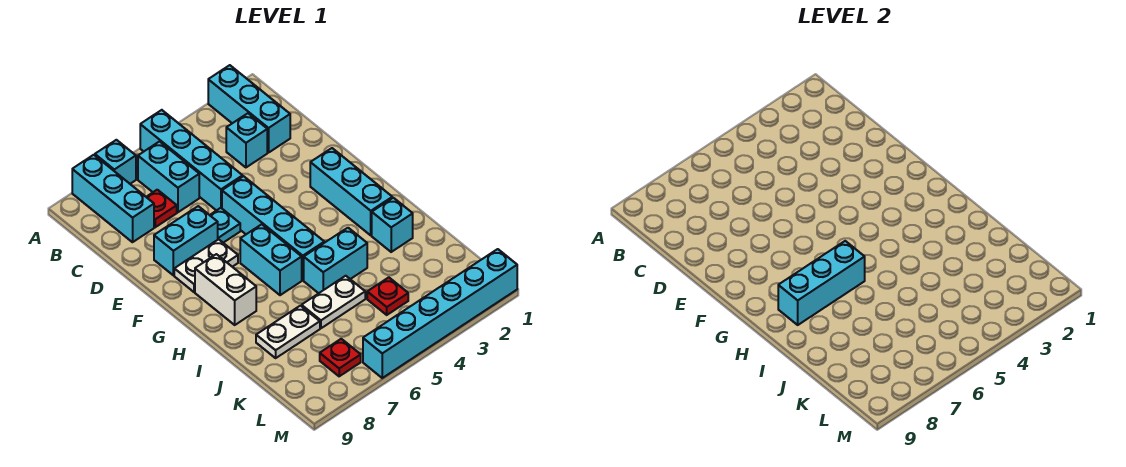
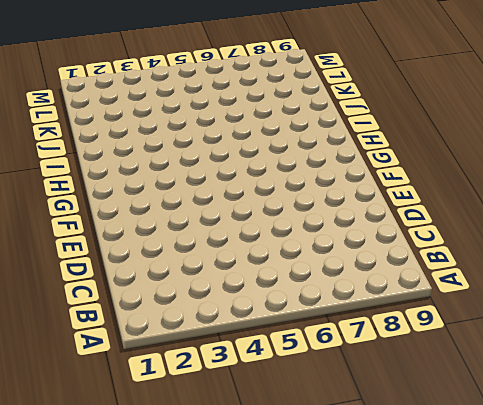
none -> cyan brick A2:C2 level 1
none -> cyan brick A5:D5 level 1
none -> cyan brick A7 level 1

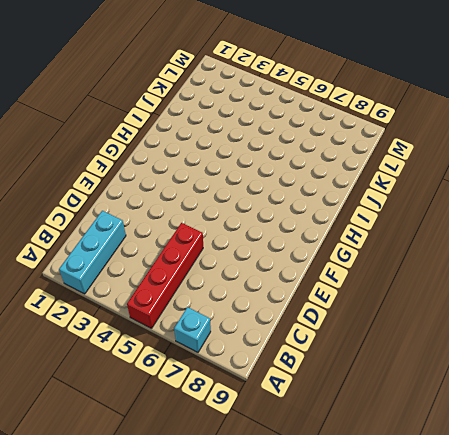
red brick A5:D5 level 1 -> cyan brick A5:D5 level 1
none -> cyan brick A8:C8 level 1
none -> cyan brick B6:C6 level 1
none -> cyan brick C3 level 1

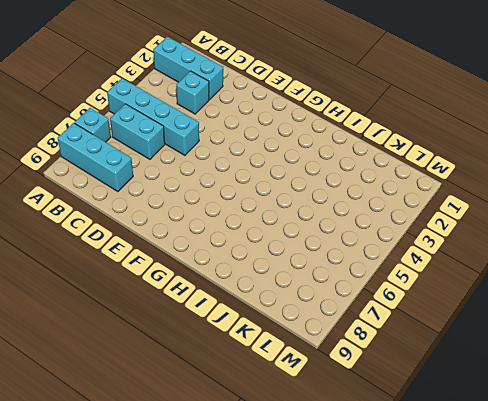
none -> red plate C7 level 1
none -> cyan brick E5:H5 level 1
none -> cyan plate E6 level 1

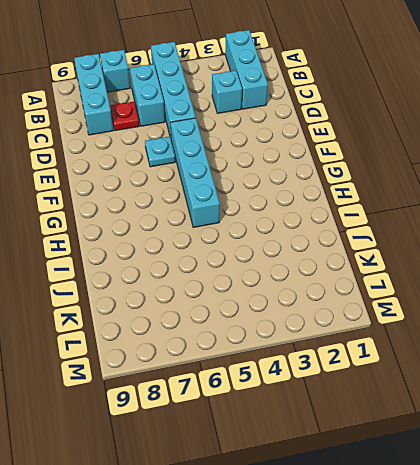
none -> cyan brick E7:E8 level 1
none -> cyan brick F2:H2 level 1
none -> white plate F7:F8 level 1

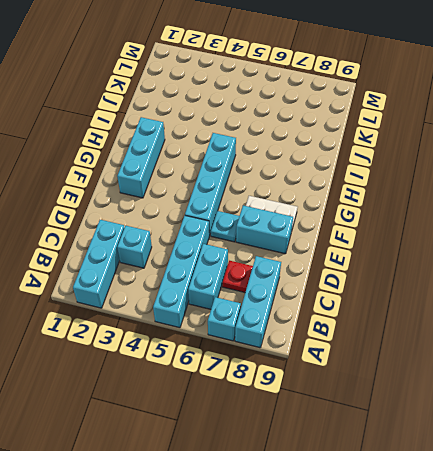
none -> cyan brick G6:H6 level 1
none -> white brick G8:H8 level 1
none -> cyan brick I2 level 1

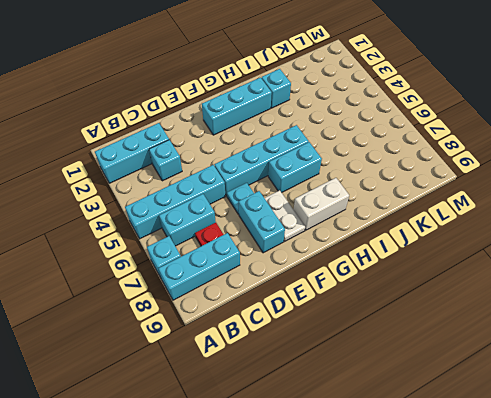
none -> cyan brick I4:I5 level 1
none -> white plate J5:J6 level 1
none -> white plate J7:J8 level 1

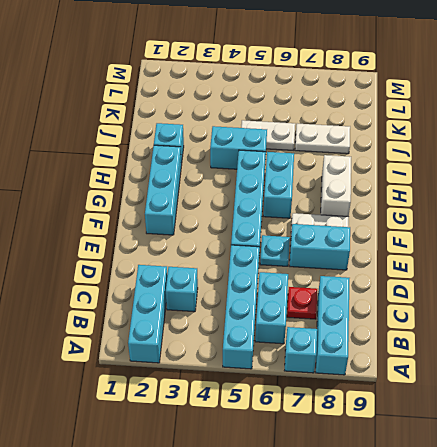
none -> red plate K4 level 1
none -> red plate L7 level 1
none -> cyan brick M1:M6 level 1

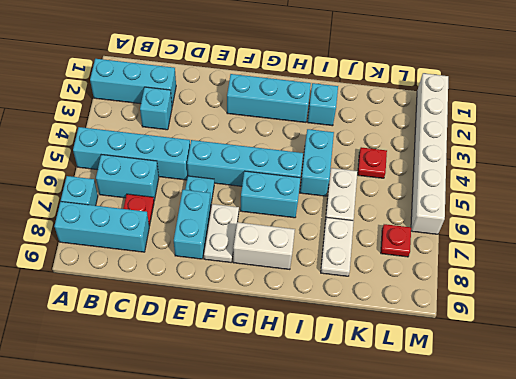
white brick M1:M6 level 1 -> cyan brick M1:M6 level 1
none -> cyan brick H6:H8 level 2

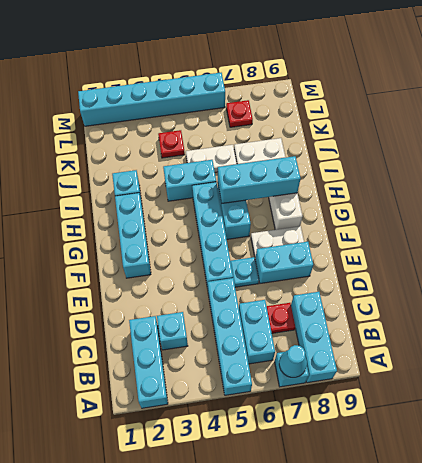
cyan cone A7 level 2 -> none

